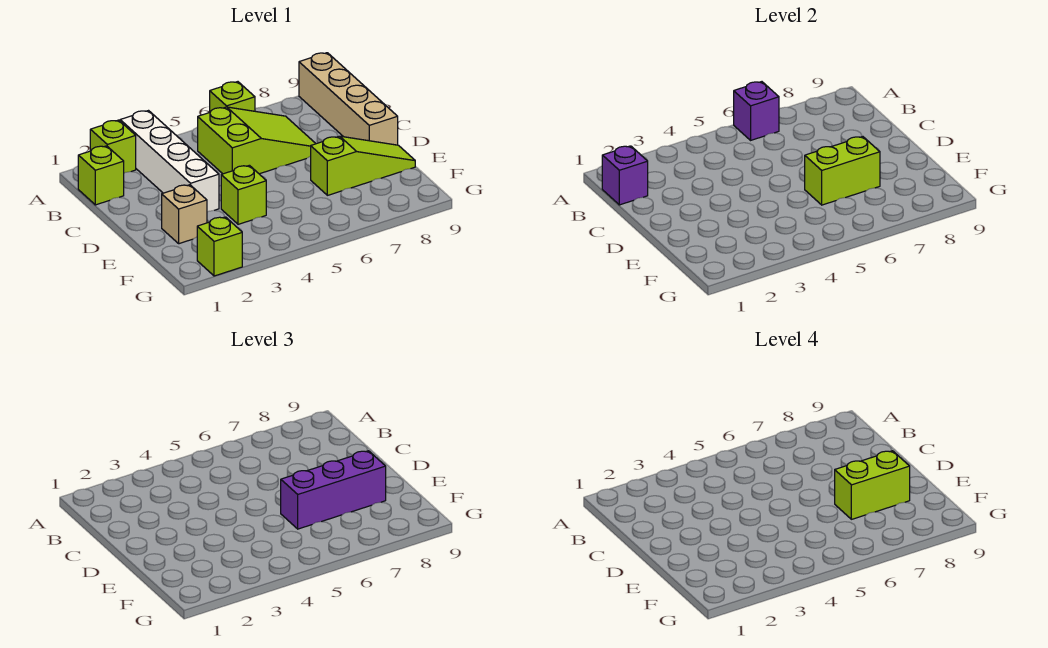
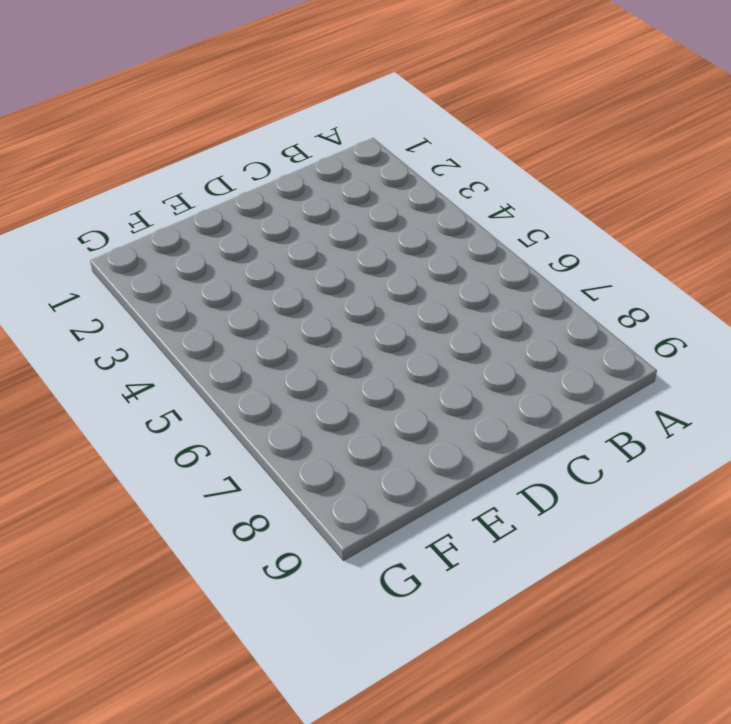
none -> lime brick A2 level 1
none -> white brick A3:D3 level 1
none -> lime brick A6 level 1

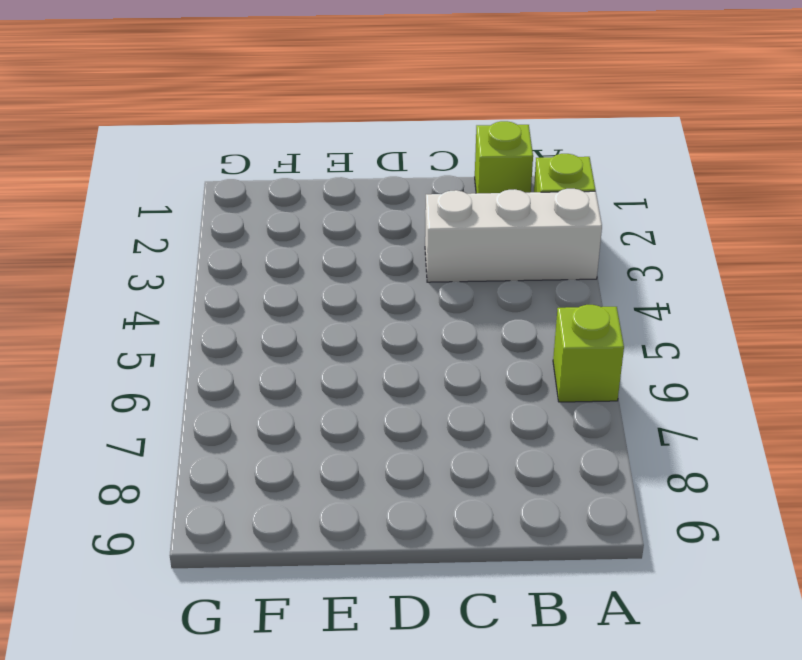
white brick A3:C3 level 1 -> white brick A3:D3 level 1
none -> tan brick A9:D9 level 1
none -> lime slope B5:C7 level 1 top 5
none -> tan brick E2 level 1

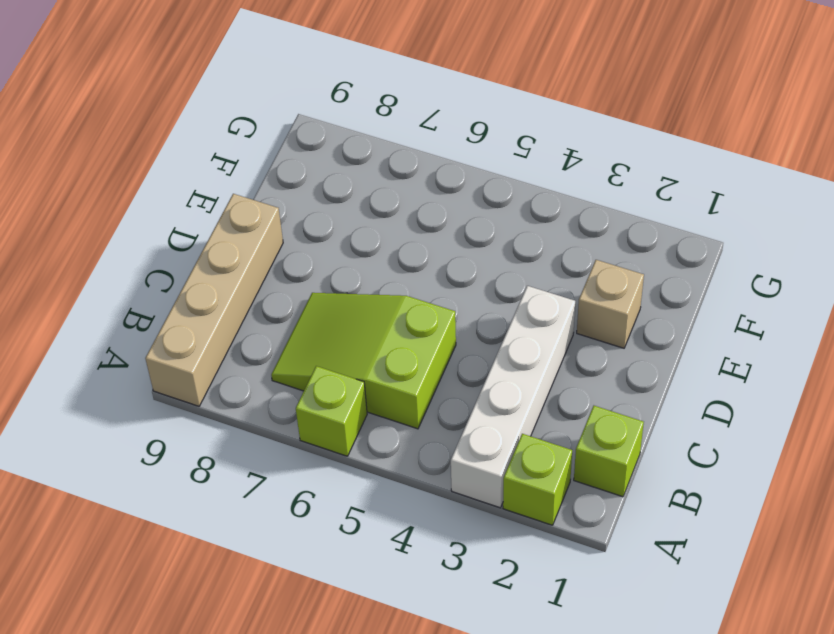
none -> lime brick E4 level 1
none -> lime slope E7:E9 level 1 top 7
none -> lime brick G2 level 1

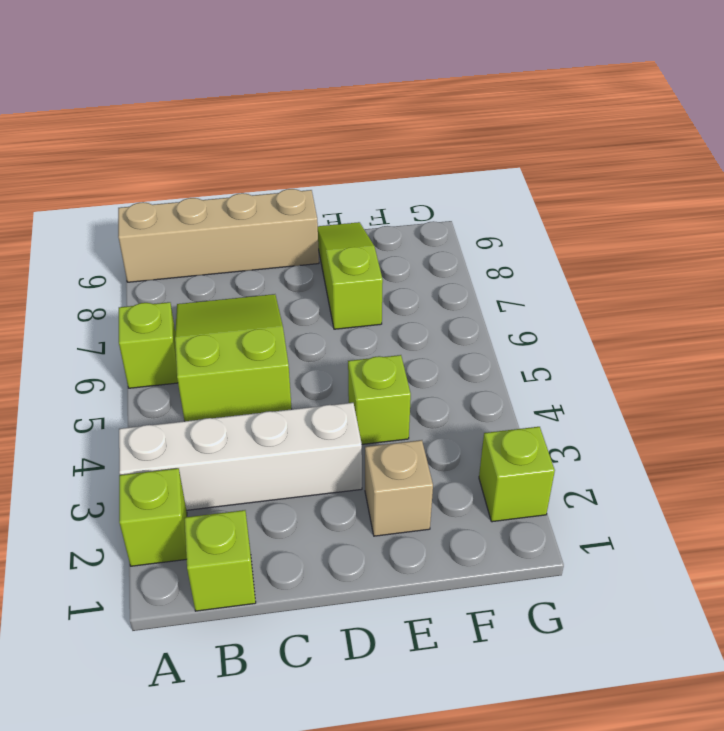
none -> purple brick A6 level 2
none -> purple brick B1 level 2
none -> lime brick E6:E7 level 2

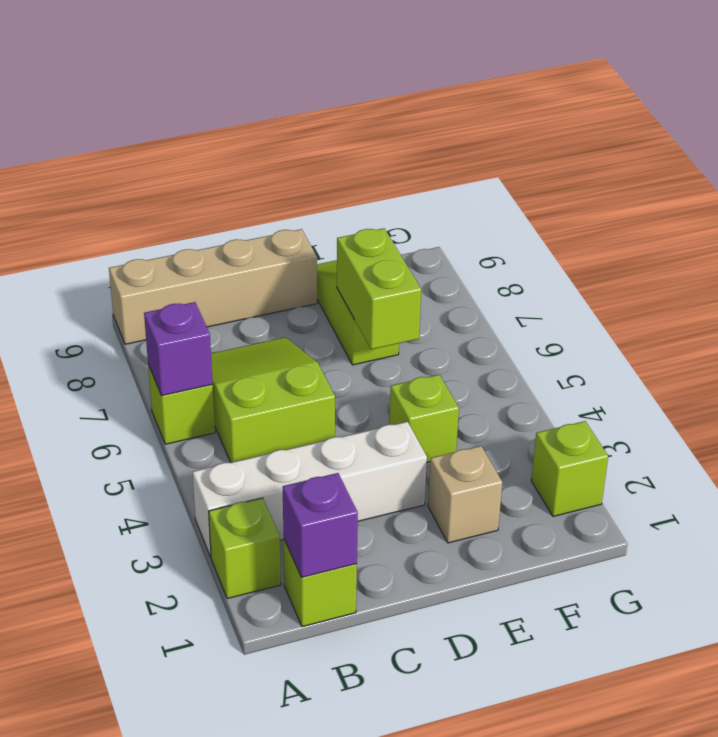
none -> purple brick E6:E8 level 3
none -> lime brick E7:E8 level 4

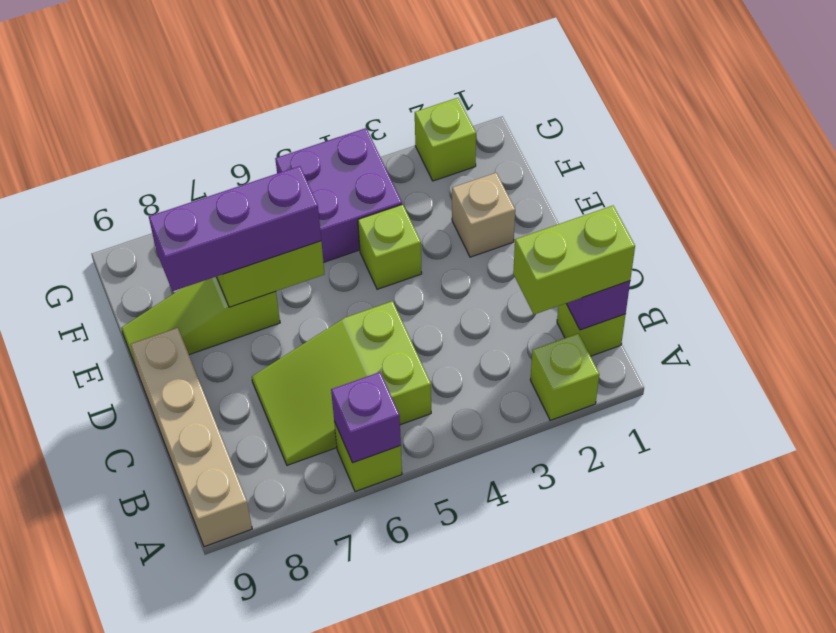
lime brick B1:B2 level 3 -> lime brick E7:E8 level 4
purple brick F4:G5 level 1 -> none
none -> white brick A3:D3 level 1

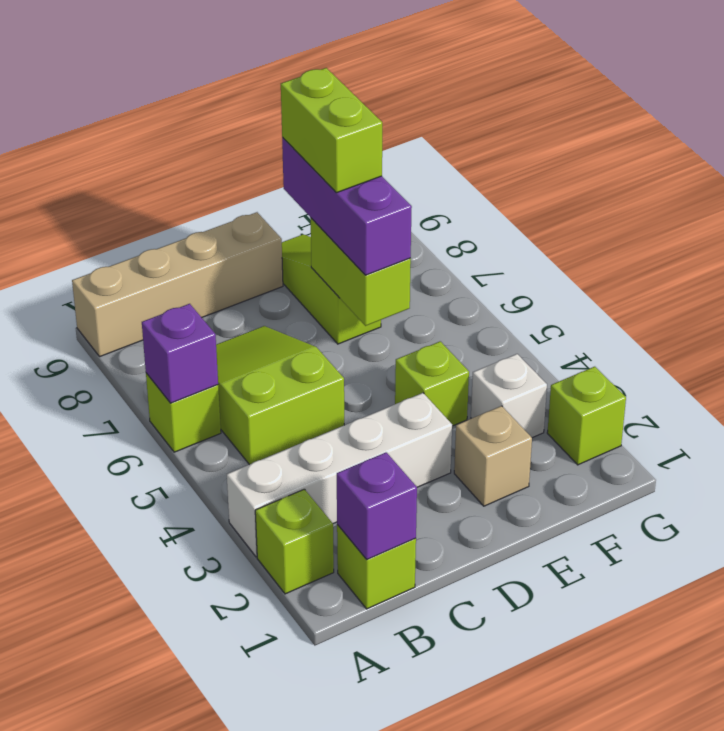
white brick F3 level 1 -> none

